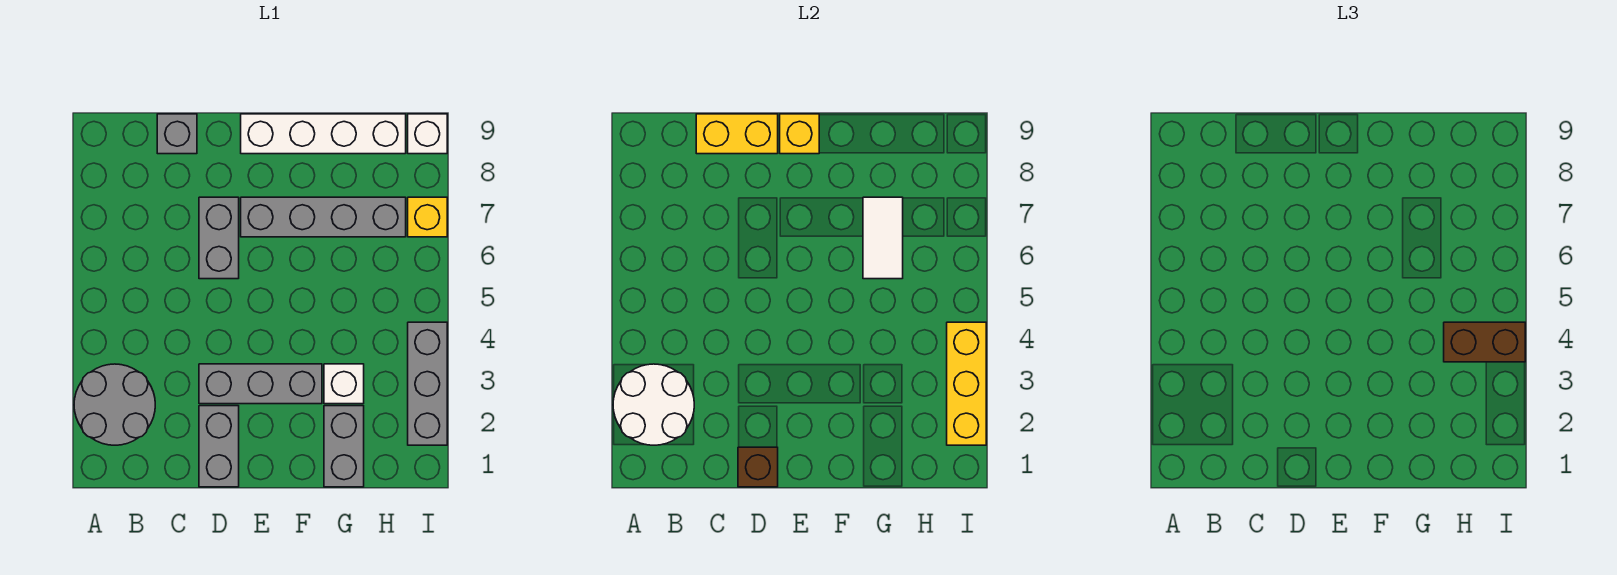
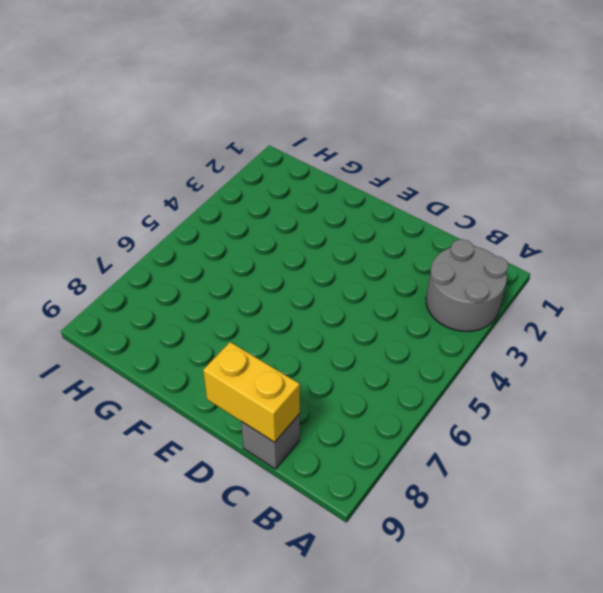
none -> grey brick D1:D2 level 1
none -> grey brick D3:F3 level 1
none -> grey brick D6:D7 level 1

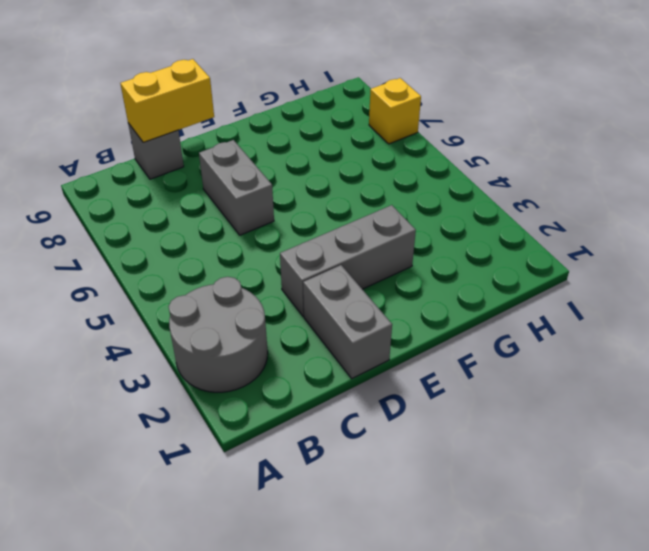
none -> grey brick E7:H7 level 1
none -> white brick E9:H9 level 1
none -> grey brick G1:G2 level 1

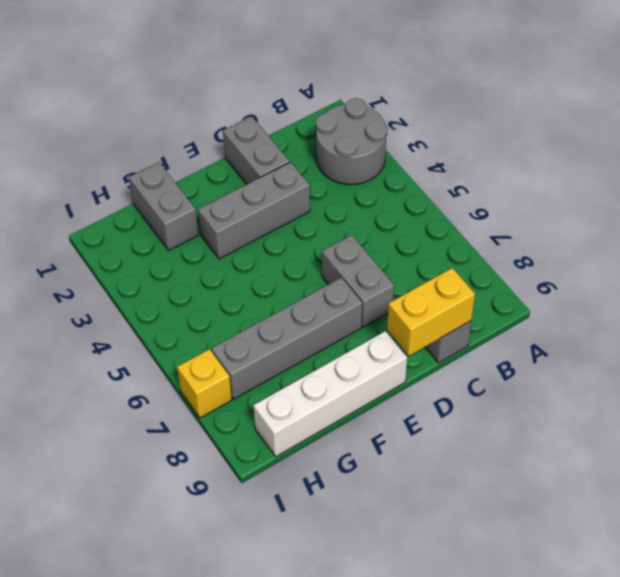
none -> white brick G3 level 1
none -> grey brick I2:I4 level 1
none -> white brick I9 level 1

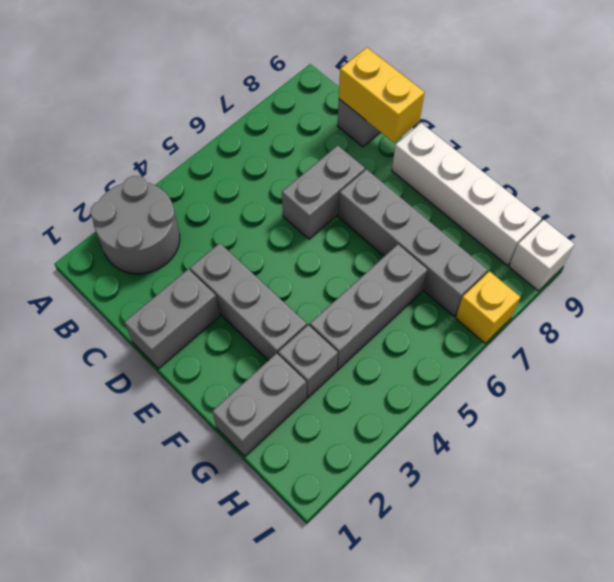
grey brick G3 level 1 -> white brick G3 level 1
grey brick G4:G6 level 1 -> grey brick I2:I4 level 1
none -> white round brick A2:B3 level 2
none -> brown brick D1 level 2
none -> yellow brick E9 level 2

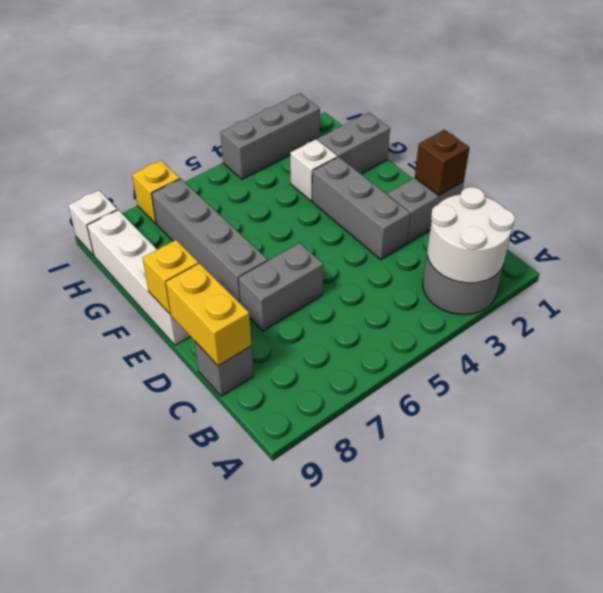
none -> white tile G6:G7 level 2
none -> yellow brick I2:I4 level 2
none -> brown brick H4:I4 level 3

